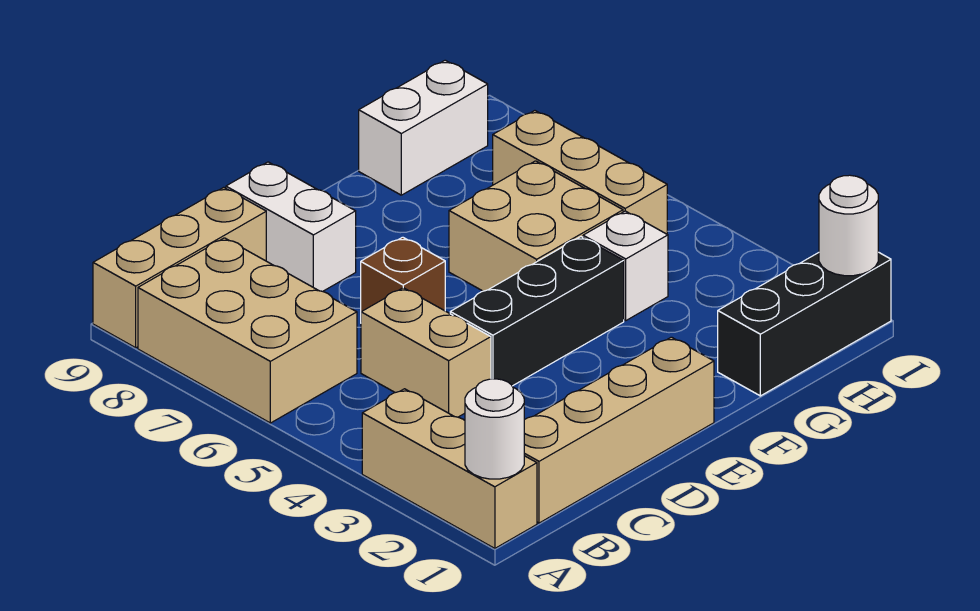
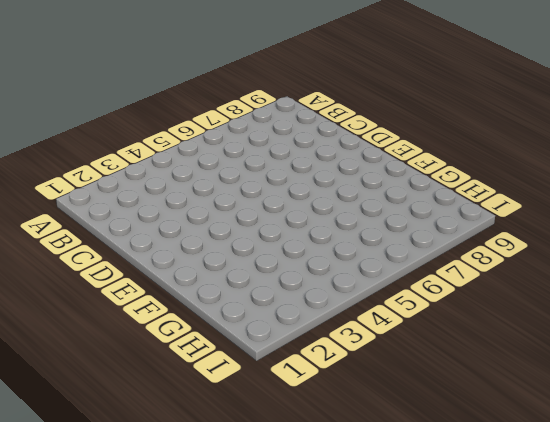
none -> tan brick A1:A3 level 1
none -> tan brick A6:B8 level 1
none -> tan brick A9:C9 level 1

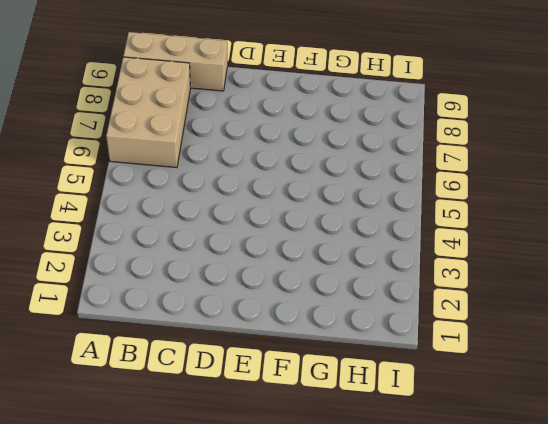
none -> tan brick A1:A3 level 1
none -> tan brick B1:E1 level 1
none -> tan brick C4:C5 level 1

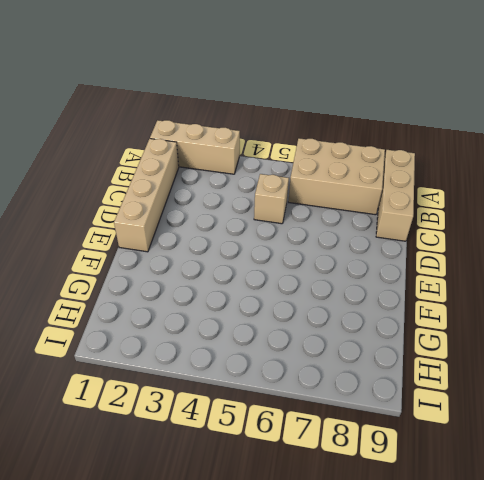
tan brick C5 level 1 -> tan brick C4:C5 level 1
none -> black brick D4:F4 level 1
none -> brown brick D6 level 1
none -> white brick D8:D9 level 1

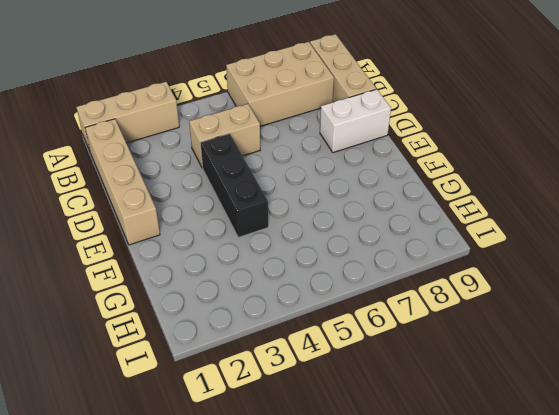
none -> brown brick D6 level 1
none -> tan brick F5:G6 level 1
none -> black brick G1:I1 level 1

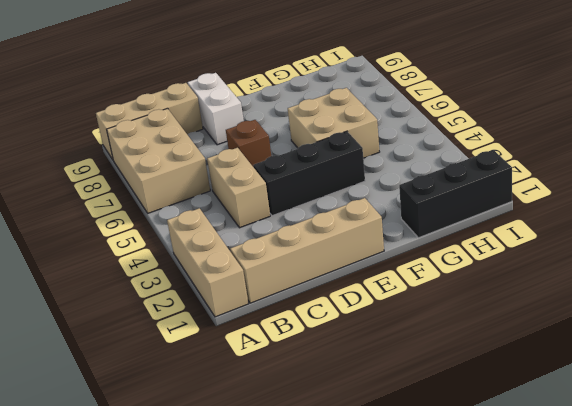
none -> white brick G4 level 1
none -> white brick G9:H9 level 1
none -> tan brick H5:H7 level 1

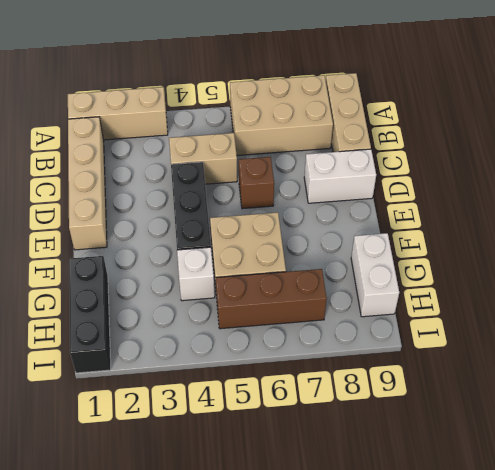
brown brick H5:H7 level 1 -> tan brick H5:H7 level 1
none -> white round brick A1 level 2
none -> white round brick I1 level 2

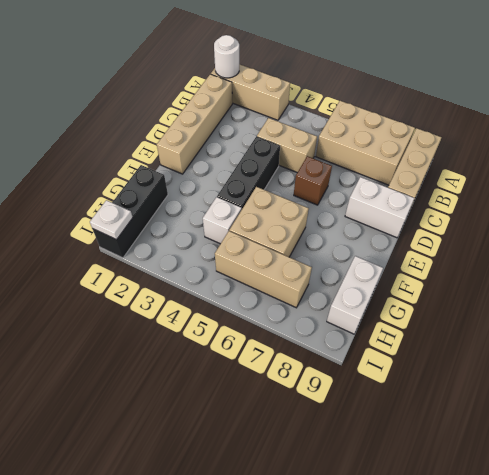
white plate I1 level 2 -> white round brick I1 level 2

